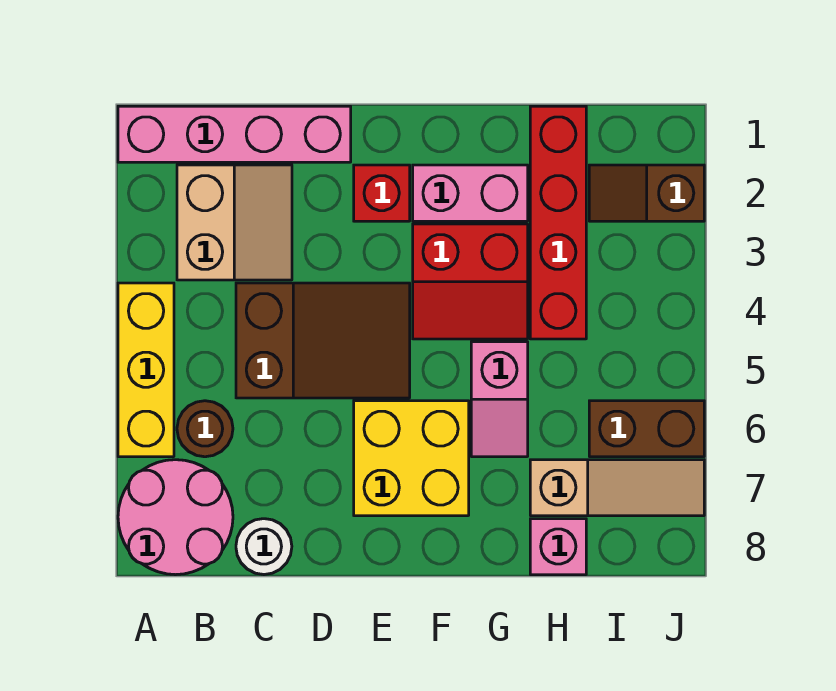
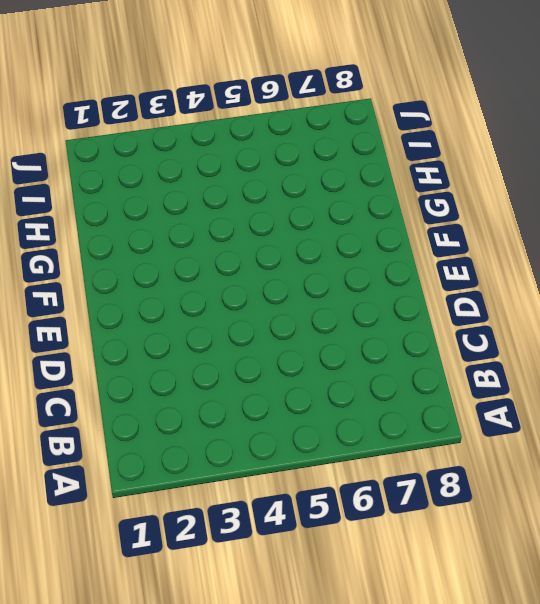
none -> pink brick A1:D1 level 1
none -> yellow brick A4:A6 level 1
none -> pink round brick A7:B8 level 1

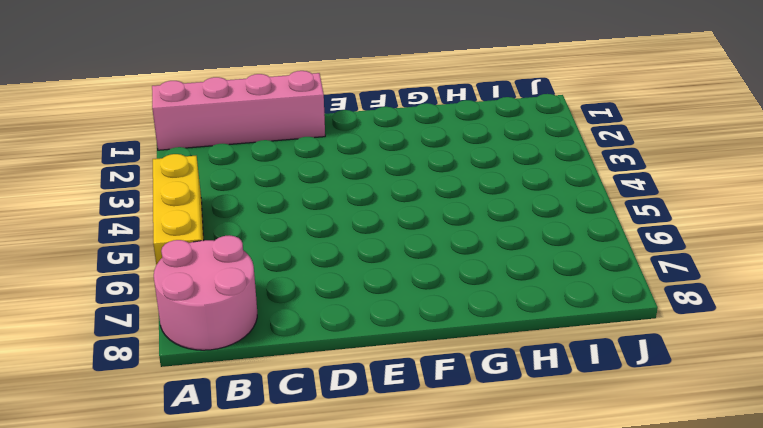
none -> tan slope B2:C3 level 1 top B
none -> brown round brick B6 level 1
none -> brown slope C4:E5 level 1 top C

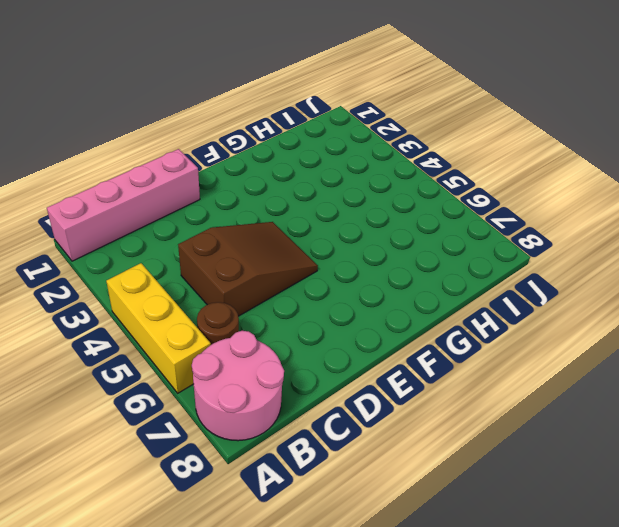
none -> tan slope B2:C3 level 1 top B
none -> white round brick C8 level 1
none -> red brick E2 level 1

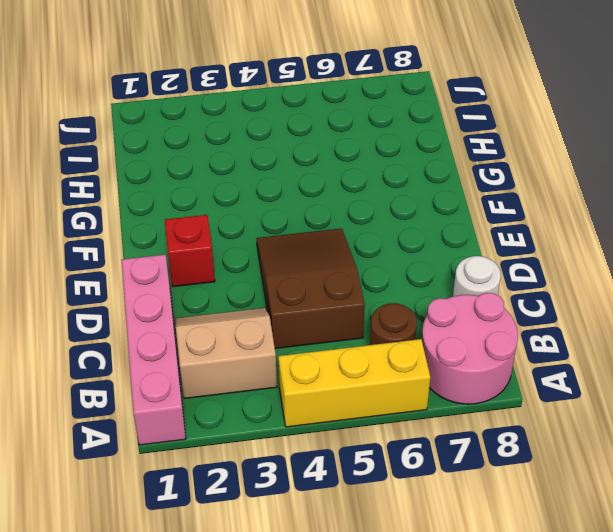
none -> yellow brick E6:F7 level 1
none -> pink brick F2:G2 level 1
none -> red slope F3:G4 level 1 top 3

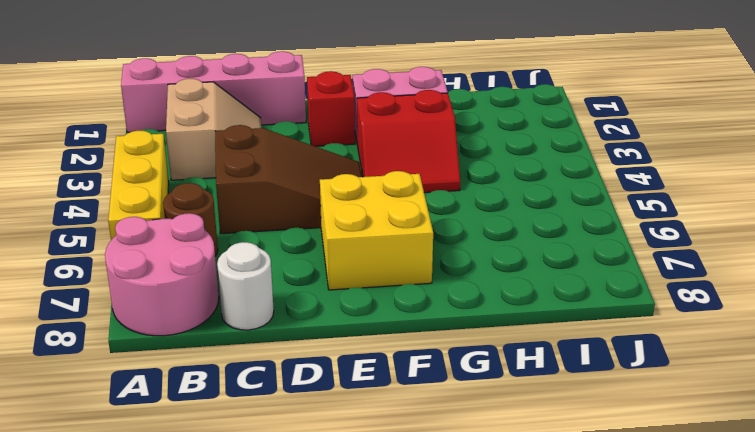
none -> pink slope G5:G6 level 1 top 5
none -> red brick H1:H4 level 1
none -> tan slope H7:J7 level 1 top H

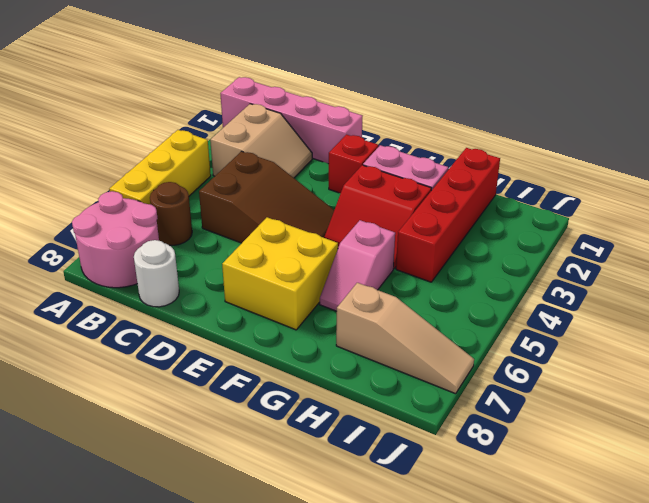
none -> pink brick H8 level 1
none -> brown slope I2:J2 level 1 top J
none -> brown brick I6:J6 level 1

